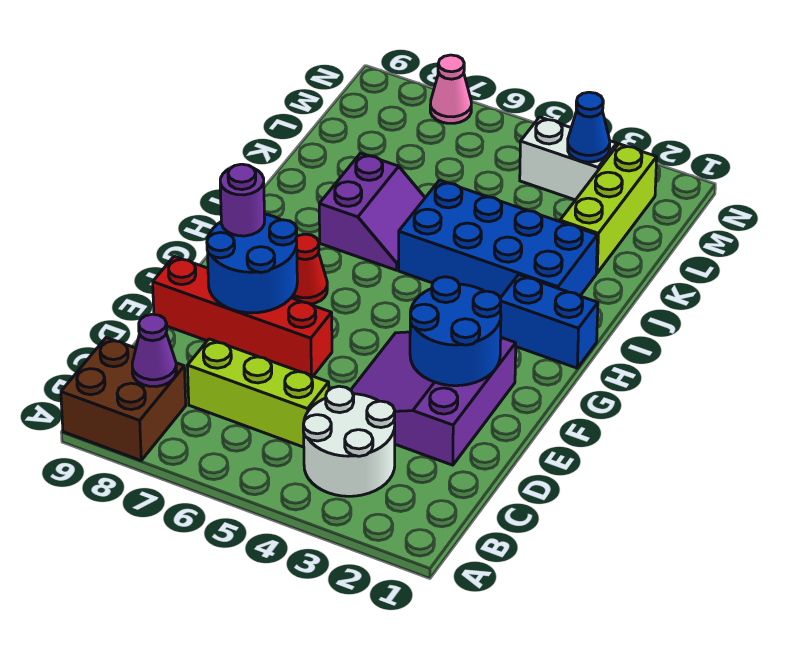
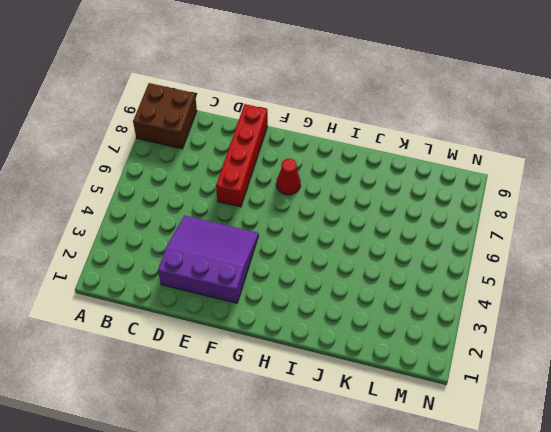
none -> white round brick B3:C4 level 1
none -> lime brick C5:C7 level 1
none -> blue brick H1:H2 level 1

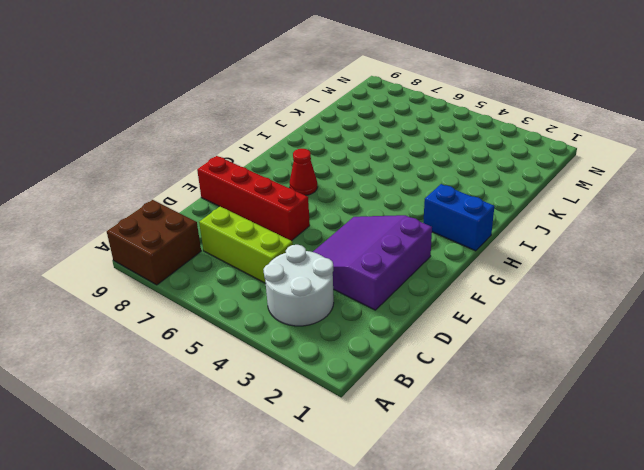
none -> blue brick I2:J5 level 1
none -> purple slope I6:J7 level 1 top 7
none -> lime brick K2:M2 level 1

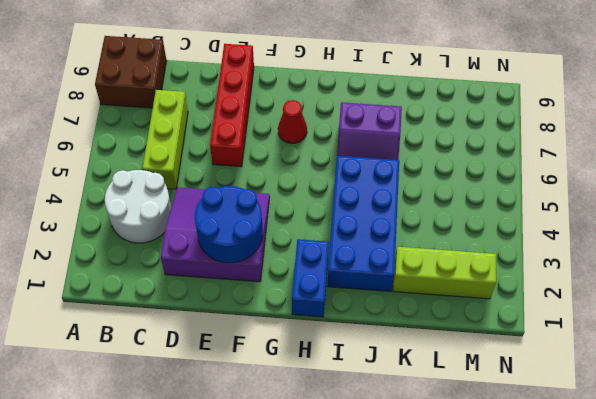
none -> white brick M3:M4 level 1
none -> pink cone N7 level 1
none -> purple cone B8 level 2

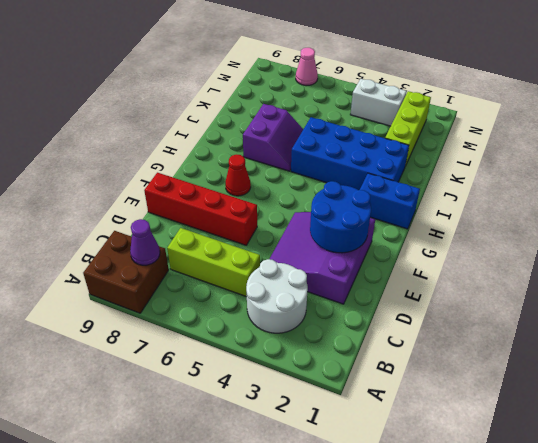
none -> blue round brick E7:F8 level 2
none -> blue cone M3 level 2
none -> purple round brick F8 level 3

